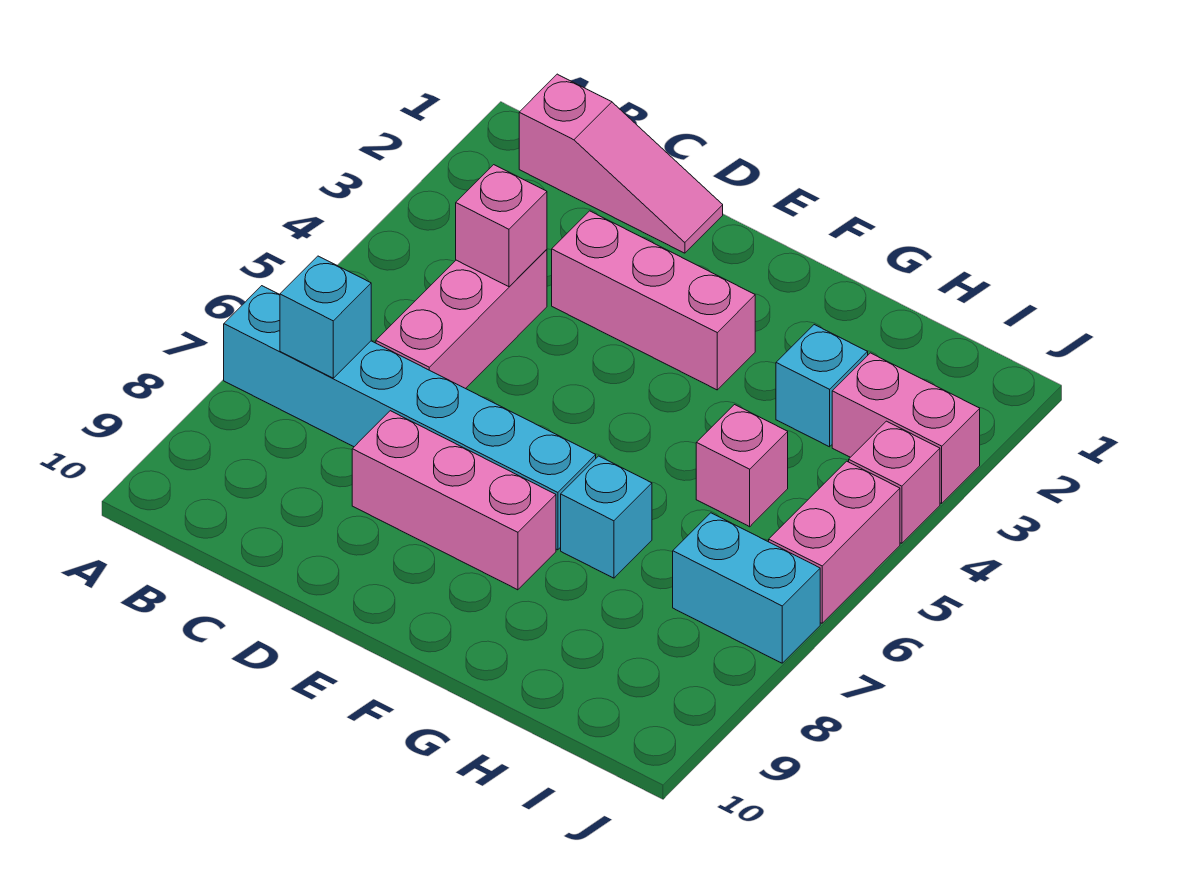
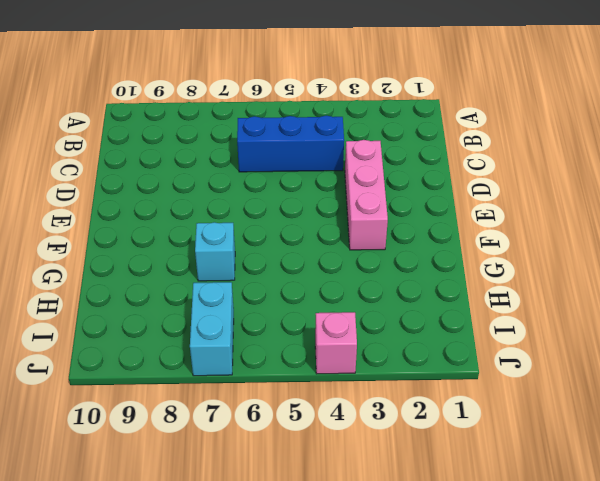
blue brick C4:C6 level 1 -> pink brick C4:C6 level 1
none -> cyan brick A7:F7 level 1
none -> pink slope B1:D1 level 1 top B
none -> pink brick D8:F8 level 1

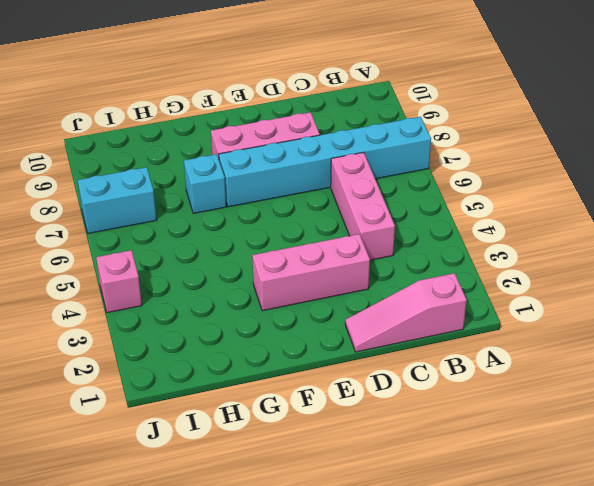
none -> cyan brick H3 level 1
none -> pink brick H5 level 1
none -> pink brick I3:J3 level 1

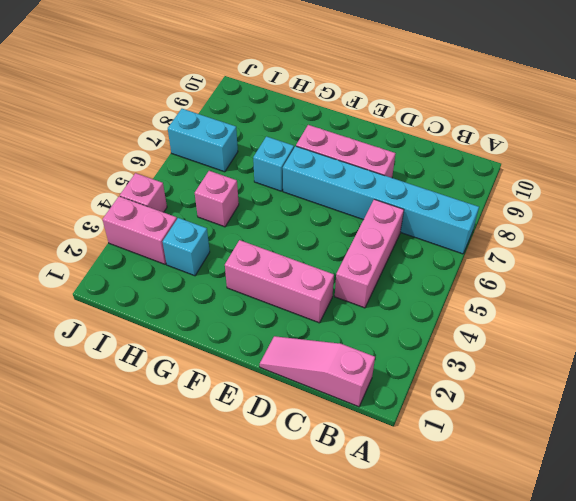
none -> pink brick J5:J6 level 1
none -> cyan brick B7 level 2
none -> pink brick C4 level 2

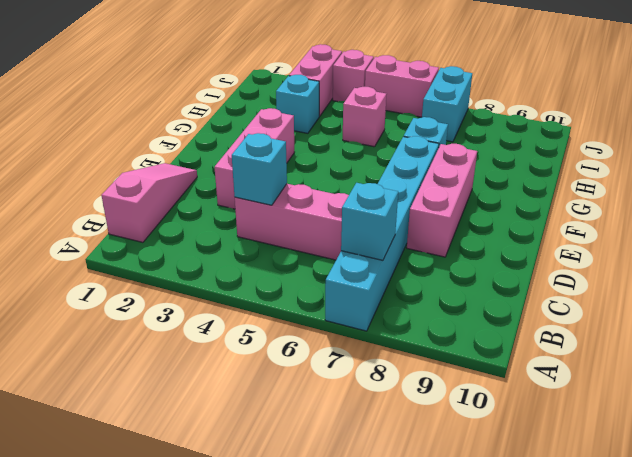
cyan brick C4 level 2 -> pink brick C4 level 2

